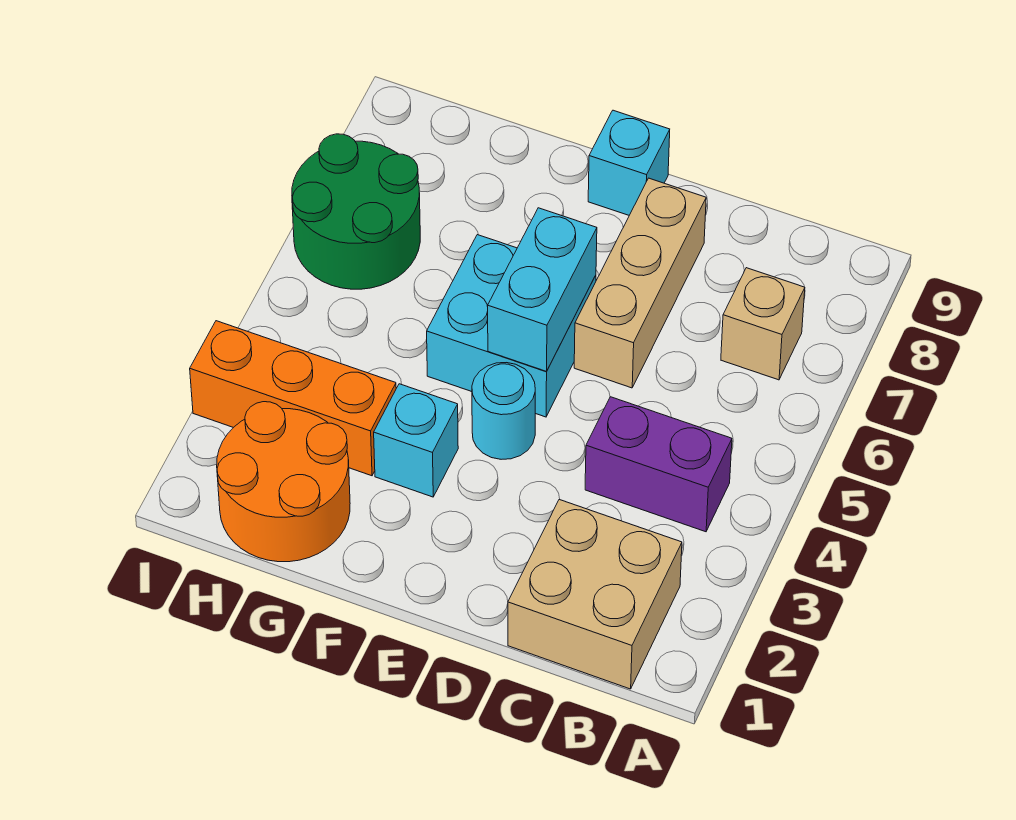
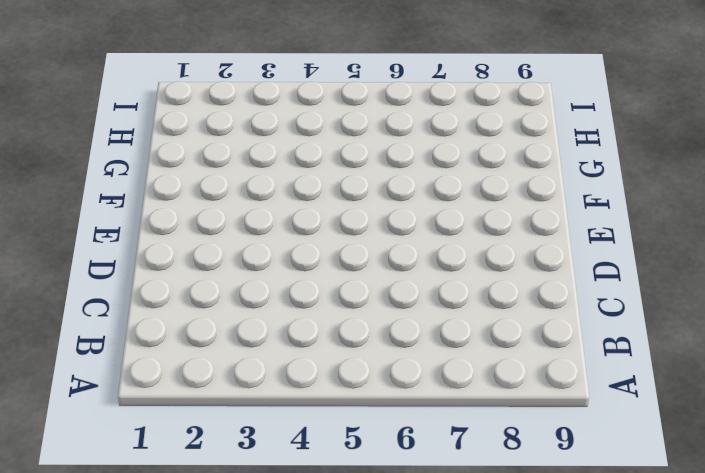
none -> tan brick B1:C2 level 1
none -> purple brick B4:C4 level 1
none -> tan brick B7 level 1

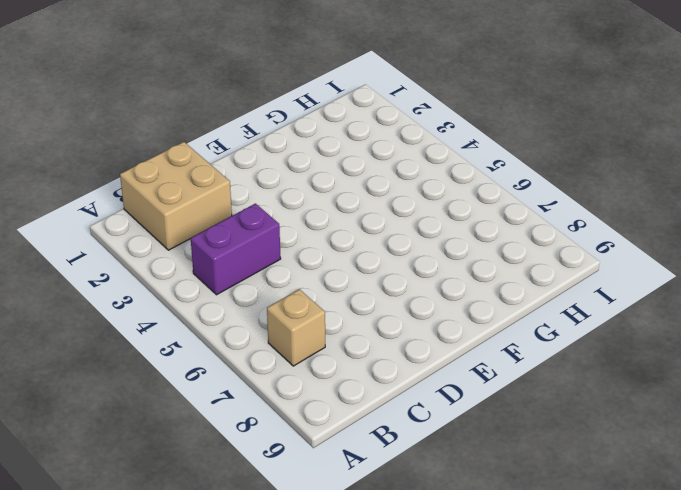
none -> tan brick D6:D8 level 1
none -> cyan round brick E4 level 1
none -> cyan brick E5:F6 level 1

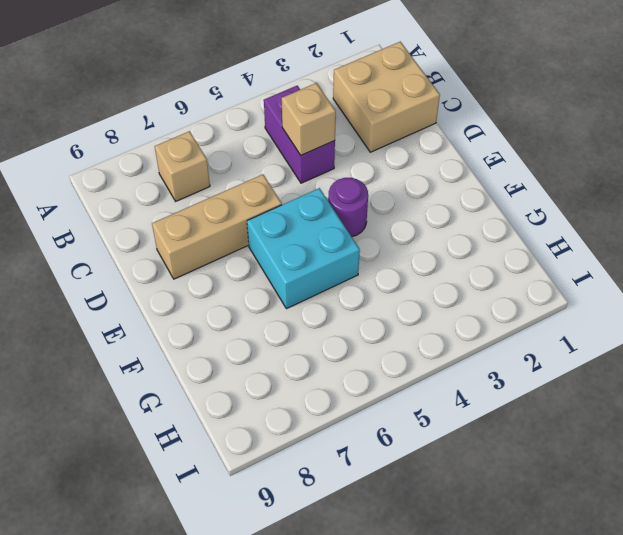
tan brick C4 level 2 -> none
purple round brick E4 level 1 -> cyan round brick E4 level 1
none -> cyan brick E9 level 1
none -> cyan brick F3 level 1
none -> orange round brick G1:H2 level 1

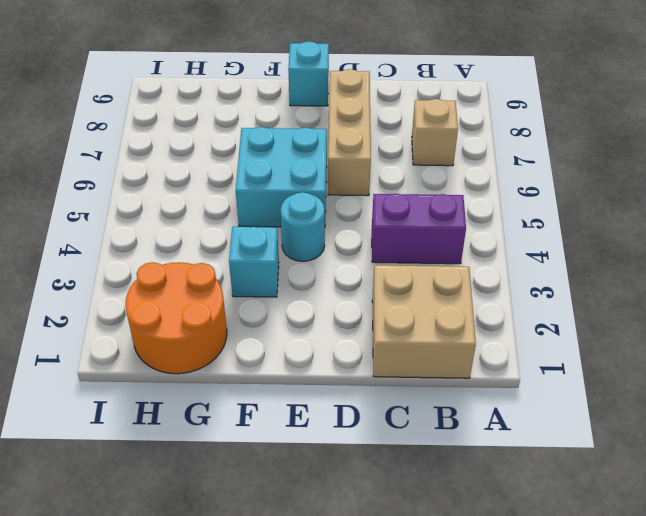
none -> orange brick G3:I3 level 1
none -> green round brick H6:I7 level 1
none -> cyan brick E5:E6 level 2

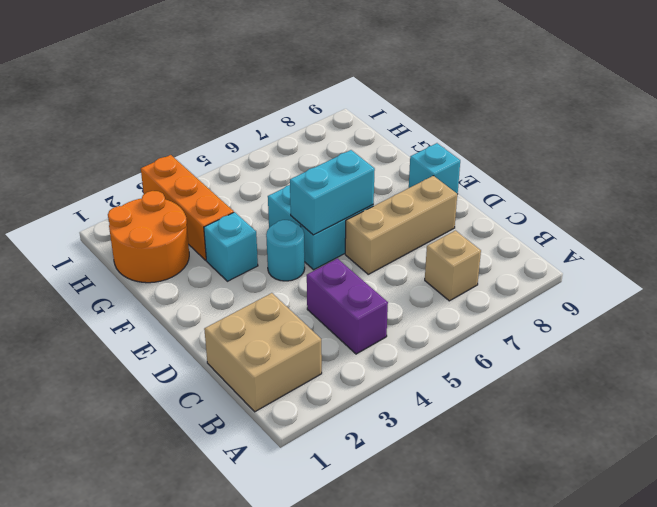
none -> green round brick H6:I7 level 1

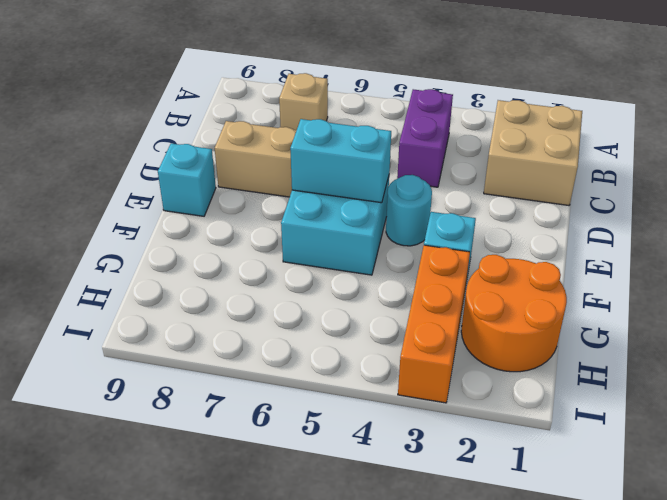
none -> green round brick H6:I7 level 1

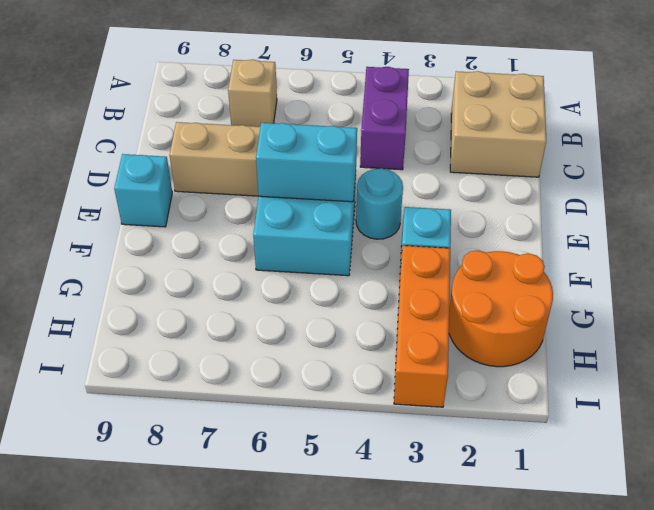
none -> green round brick H6:I7 level 1

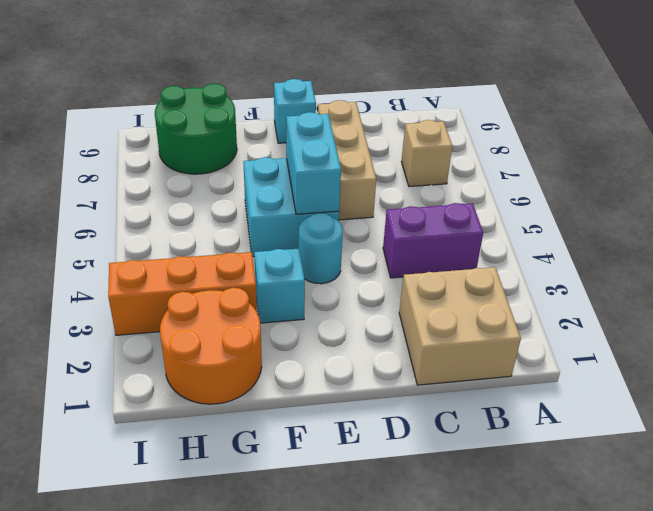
green round brick G8:H9 level 1 -> green round brick H6:I7 level 1

